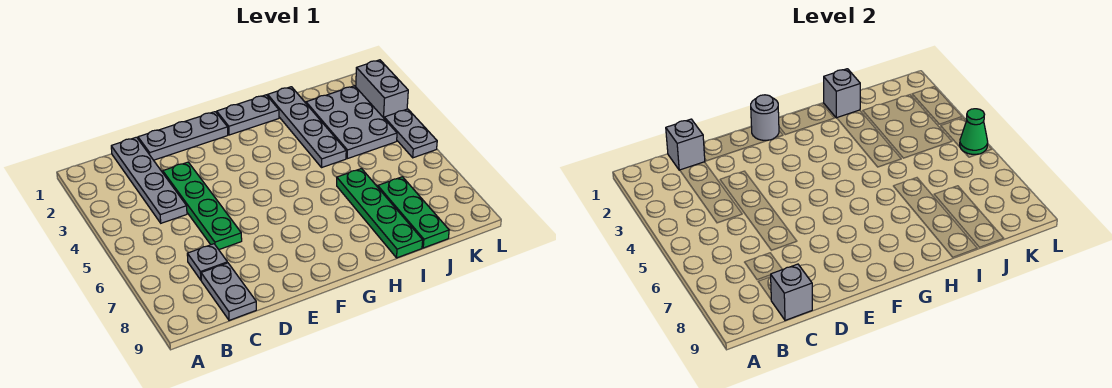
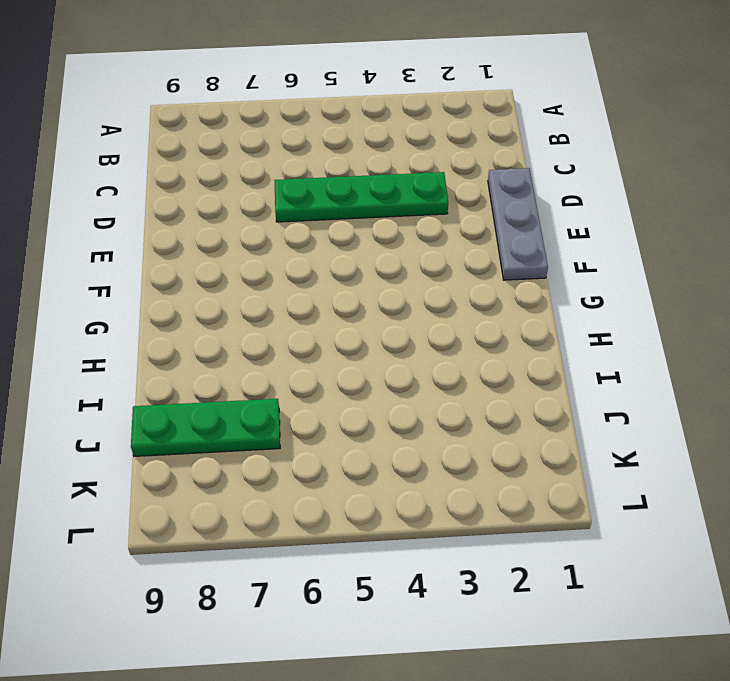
none -> grey plate C1:C4 level 1
none -> grey plate C7 level 1
none -> grey plate C8:C9 level 1

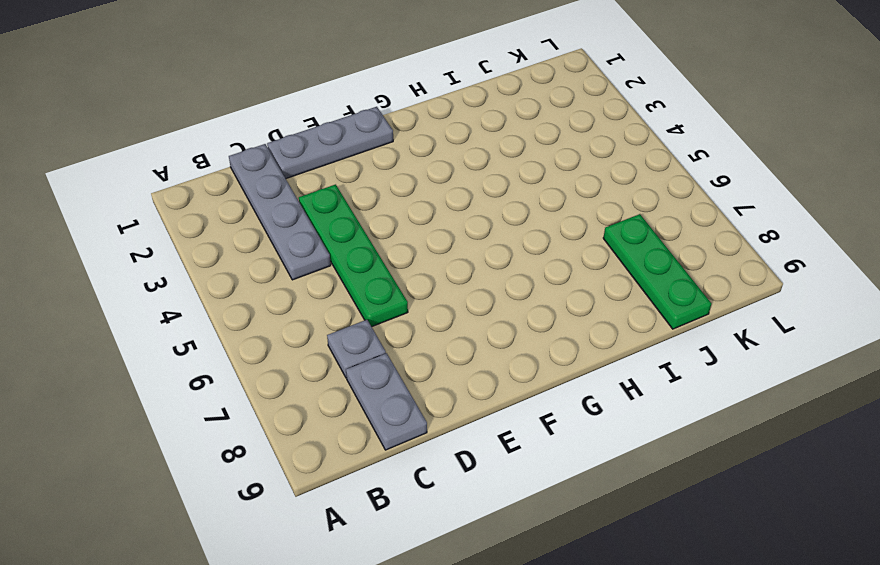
none -> grey plate G1:H1 level 1
none -> grey plate I1:I4 level 1
none -> green plate I6:I9 level 1

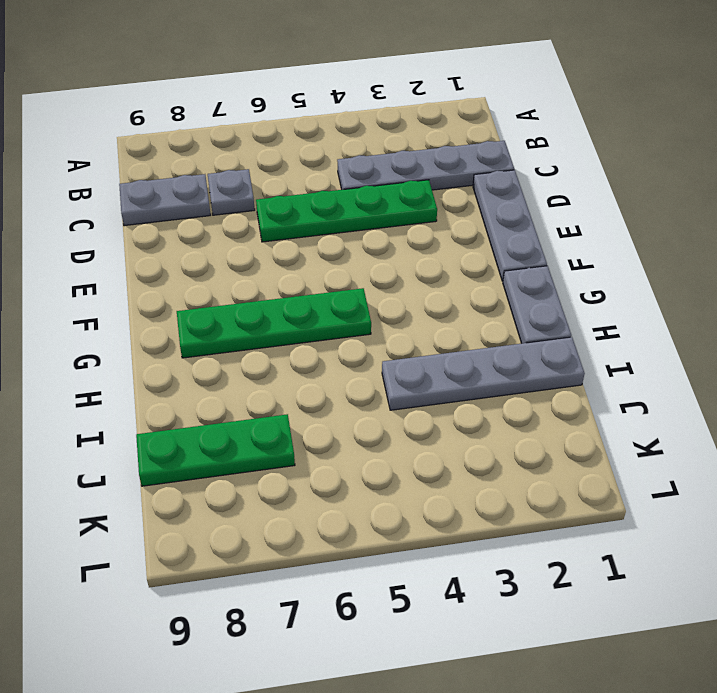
green plate G5:G8 level 1 -> green plate I6:I9 level 1
none -> grey plate J2:K4 level 1
none -> grey brick L2:L3 level 1
none -> grey plate L4:L5 level 1

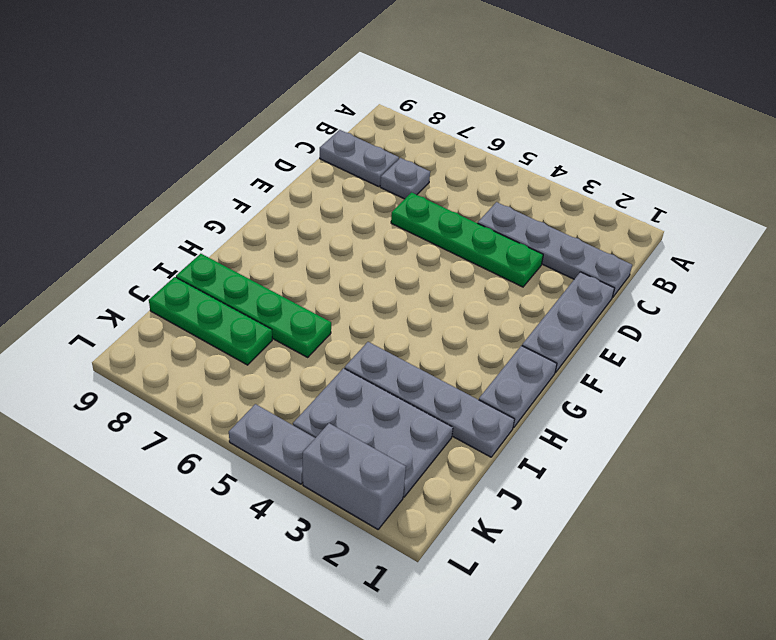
none -> grey brick C1 level 2
none -> grey brick C9 level 2
none -> grey round brick F1 level 2

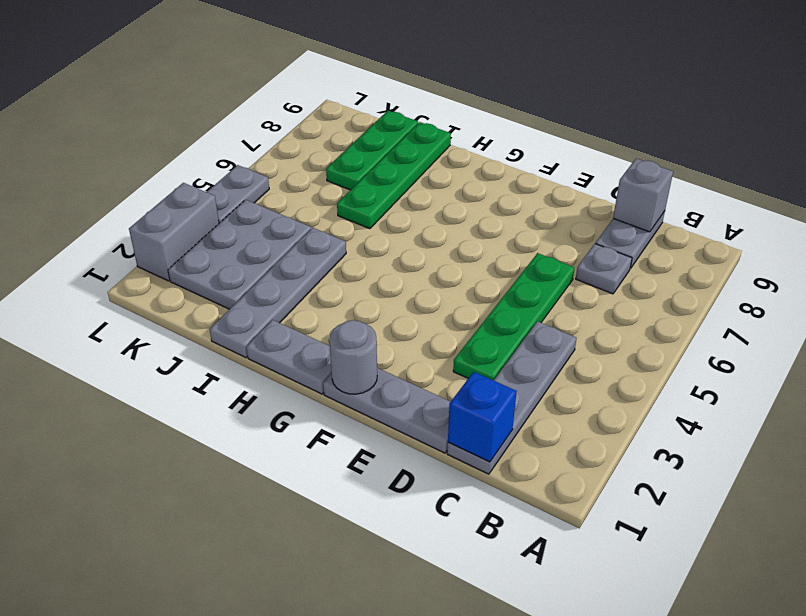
blue brick C1 level 2 -> grey brick C1 level 2
none -> grey brick I1 level 2
none -> green cone L5 level 2

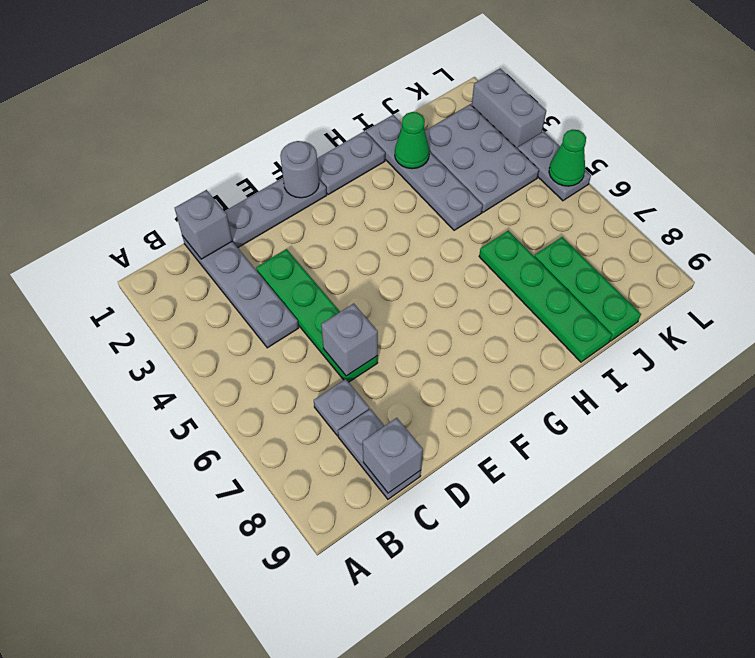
grey brick D6 level 2 -> grey brick I1 level 2
green cone I2 level 2 -> none

